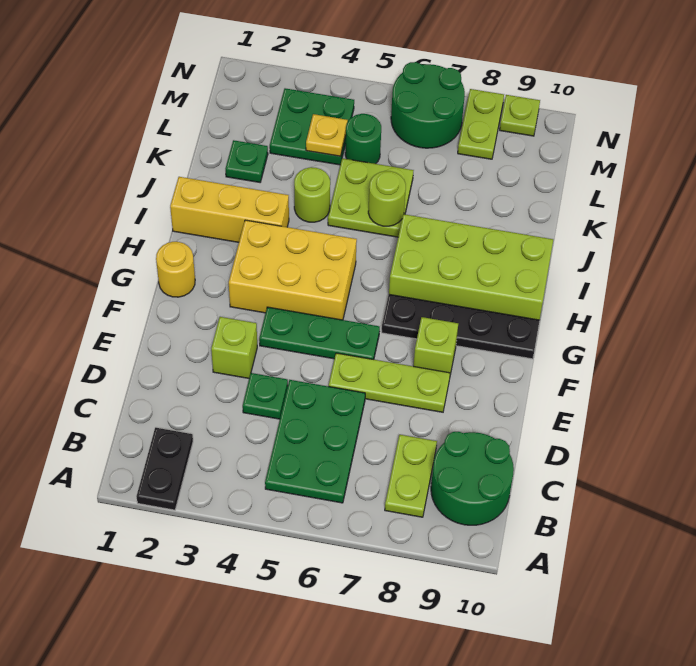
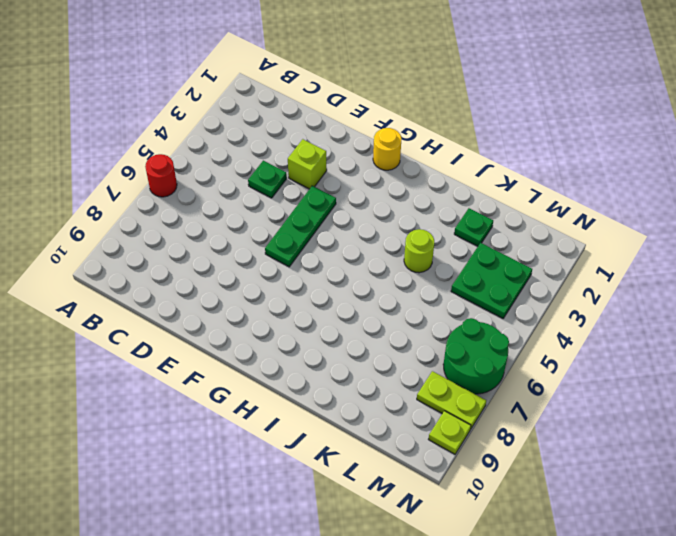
red round brick A6 level 1 -> none
none -> black plate A2:B2 level 1
none -> green plate B5:D6 level 1
none -> lime plate B8:C8 level 1

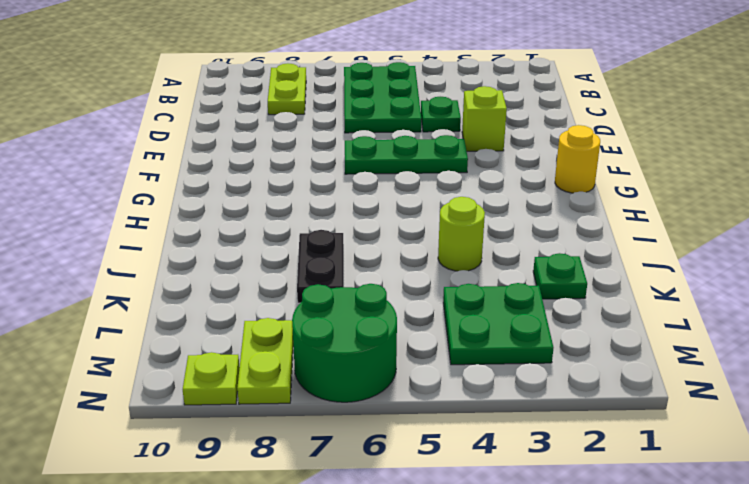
black plate J7:K7 level 1 -> black plate A2:B2 level 1
none -> green round brick B9:C10 level 1
none -> lime plate E6:E8 level 1
none -> lime brick F8 level 1

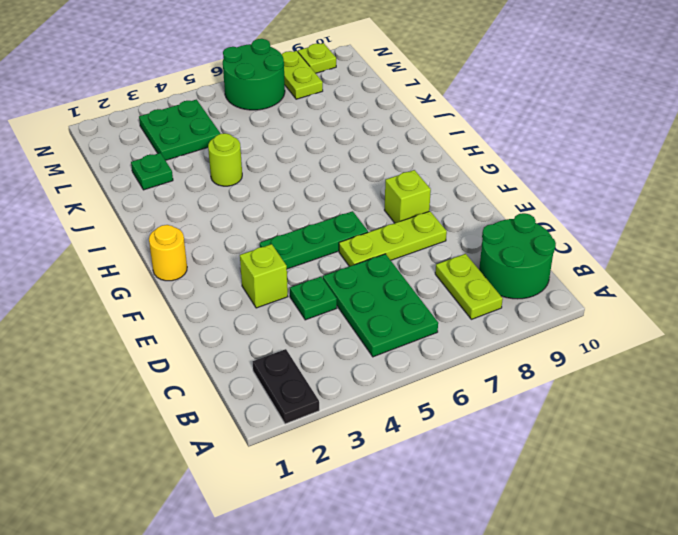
none -> yellow brick G3:H5 level 1
none -> black plate G7:G10 level 1
none -> lime brick H7:I10 level 1

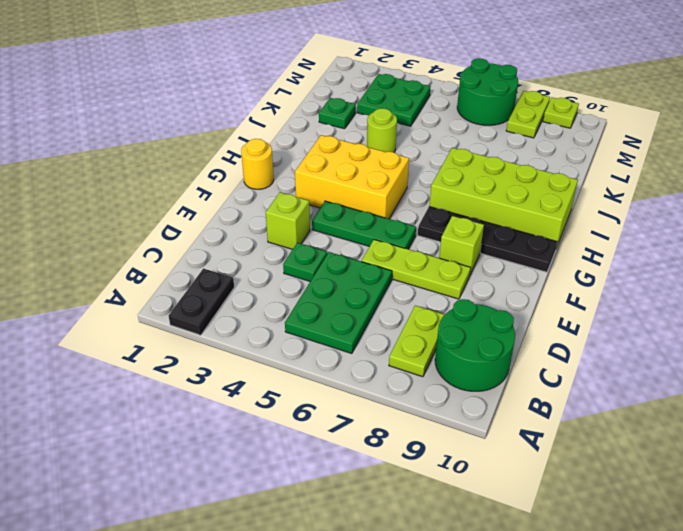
none -> yellow brick I1:I3 level 1
none -> lime plate J5:K6 level 1
none -> green round brick L5 level 1

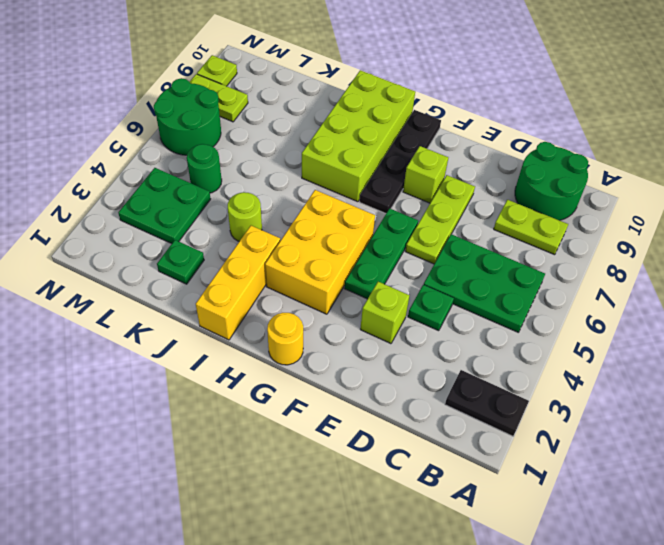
none -> lime plate J5:K6 level 1
none -> lime round brick J6 level 2
none -> yellow plate L4 level 2

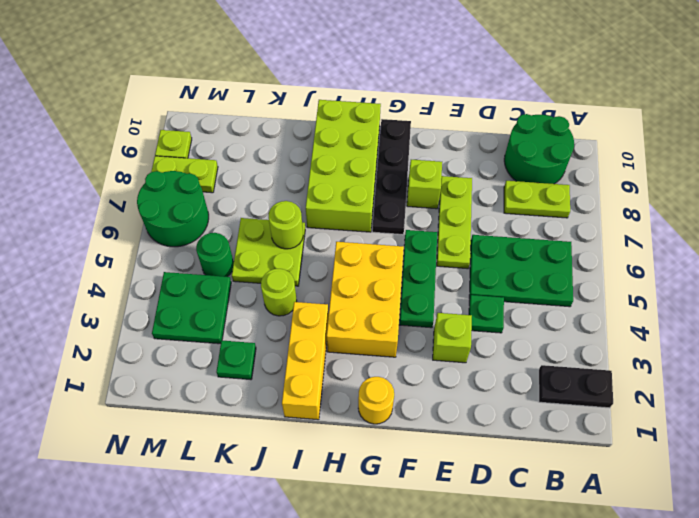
none -> yellow plate L4 level 2

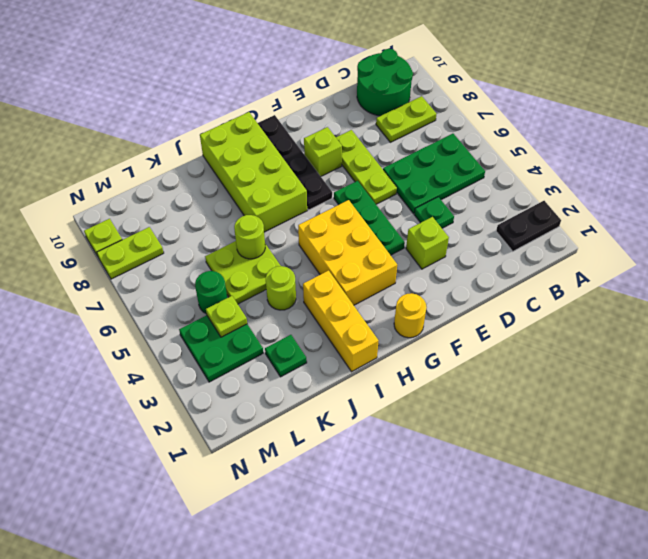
lime plate L4 level 2 -> yellow plate L4 level 2
none -> green round brick M6:N7 level 1

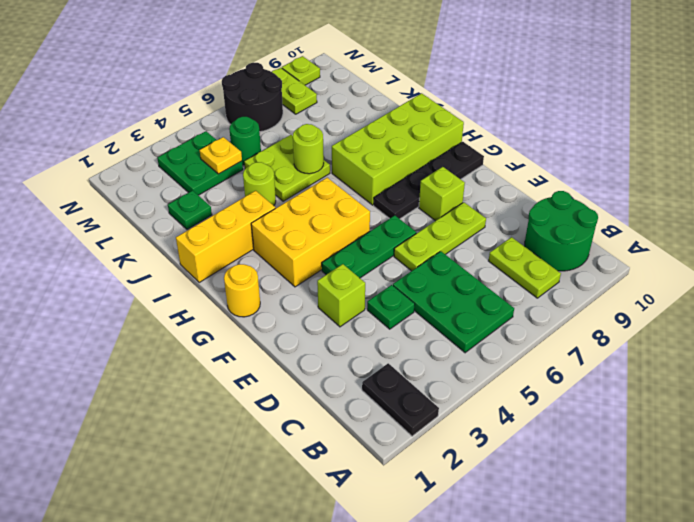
black round brick M6:N7 level 1 -> green round brick M6:N7 level 1

